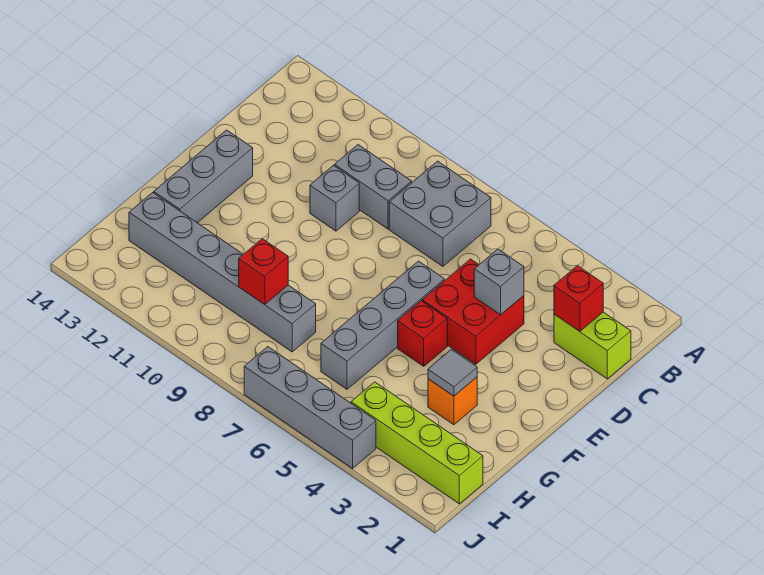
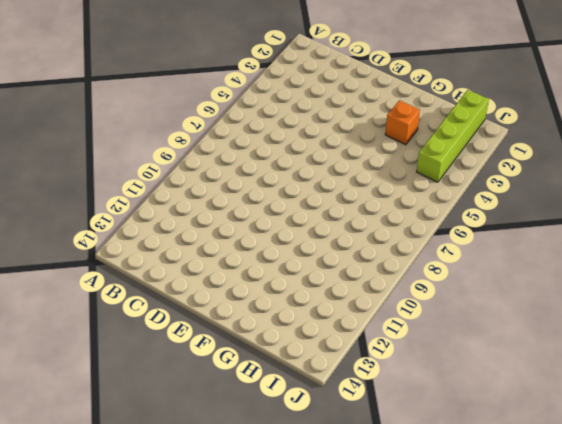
none -> grey brick B7:C8 level 1
none -> lime brick C1:C2 level 1
none -> grey brick C9:C10 level 1

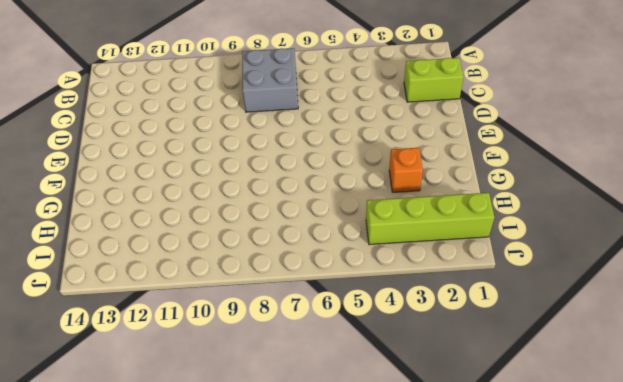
none -> grey brick C9:C10 level 1
none -> red brick D4:E5 level 1
none -> grey brick D10 level 1

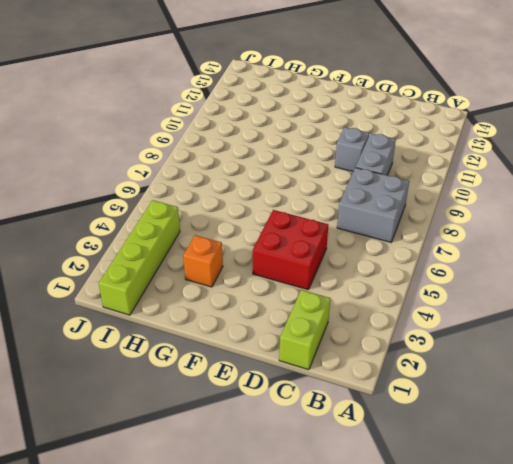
none -> grey brick E6:H6 level 1
none -> grey brick E13:G13 level 1
none -> red brick F5 level 1

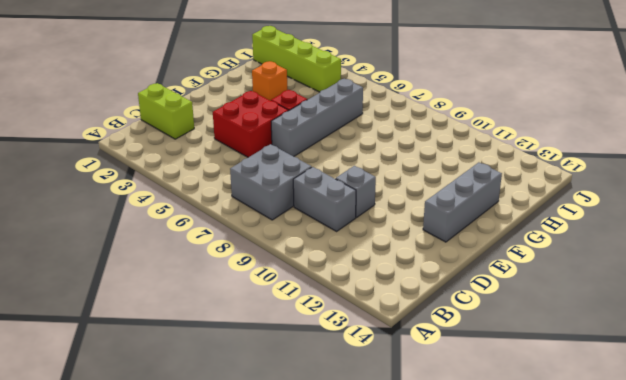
none -> grey brick H8:H13 level 1
none -> grey brick J4:J7 level 1
none -> red brick C2 level 2

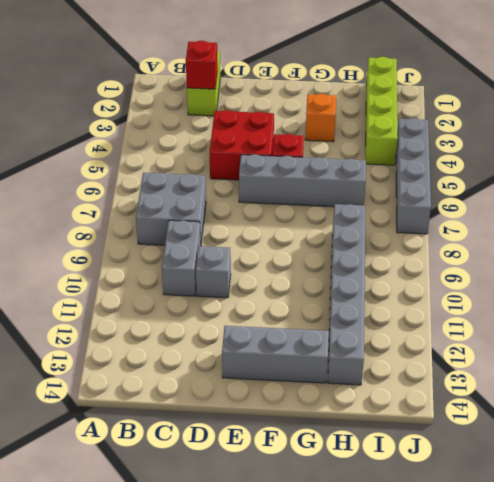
none -> grey brick D4 level 2
none -> grey tile G3 level 2
none -> red brick H9 level 2

